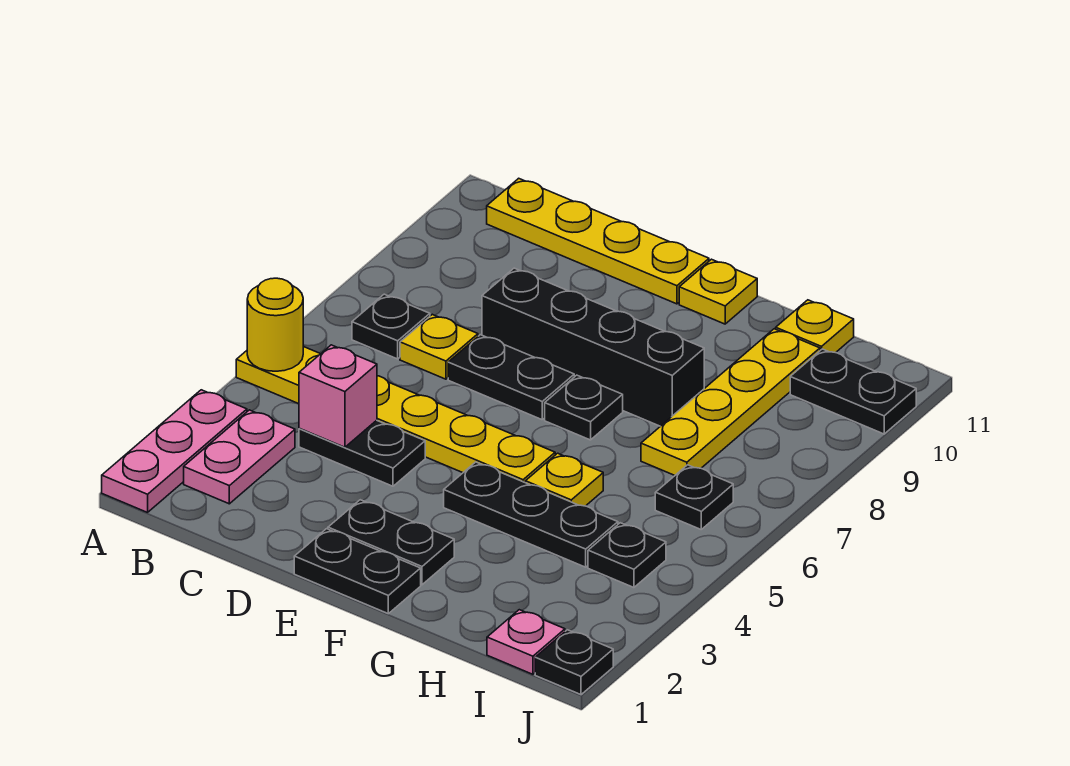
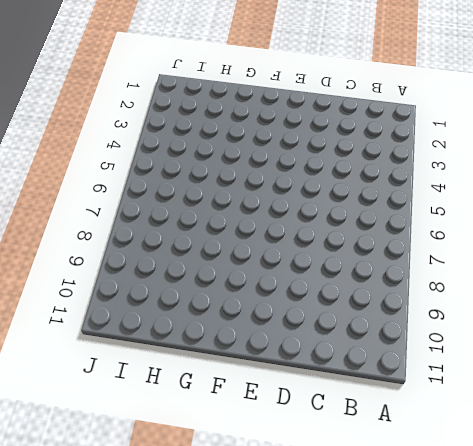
none -> pink plate A1:A3 level 1
none -> yellow plate A5:F5 level 1
none -> pink plate B2:B3 level 1

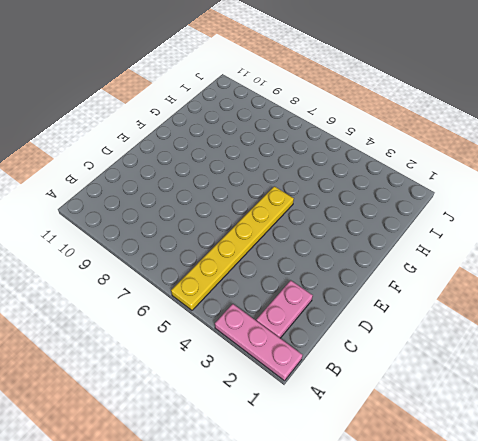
pink plate B2:C2 level 1 -> pink plate B2:B3 level 1
none -> black plate B7 level 1
none -> yellow plate B11:E11 level 1
none -> black plate C4:D4 level 1

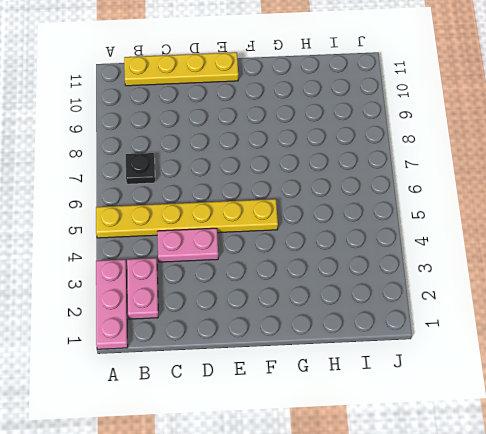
pink plate C4:D4 level 1 -> black plate C4:D4 level 1
none -> yellow plate C7 level 1
none -> black plate D7:E7 level 1
none -> black brick D8:G8 level 1

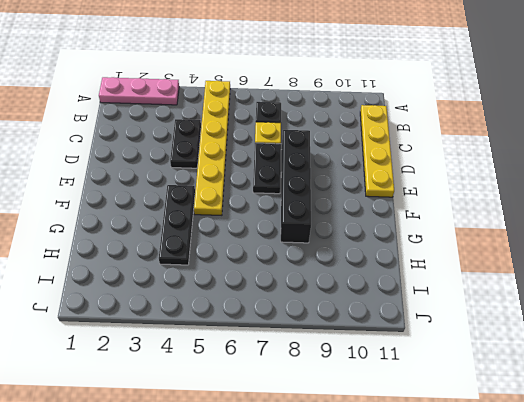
none -> pink plate B2:B3 level 1
none -> black plate E1:F1 level 1
none -> black plate E2:F2 level 1

